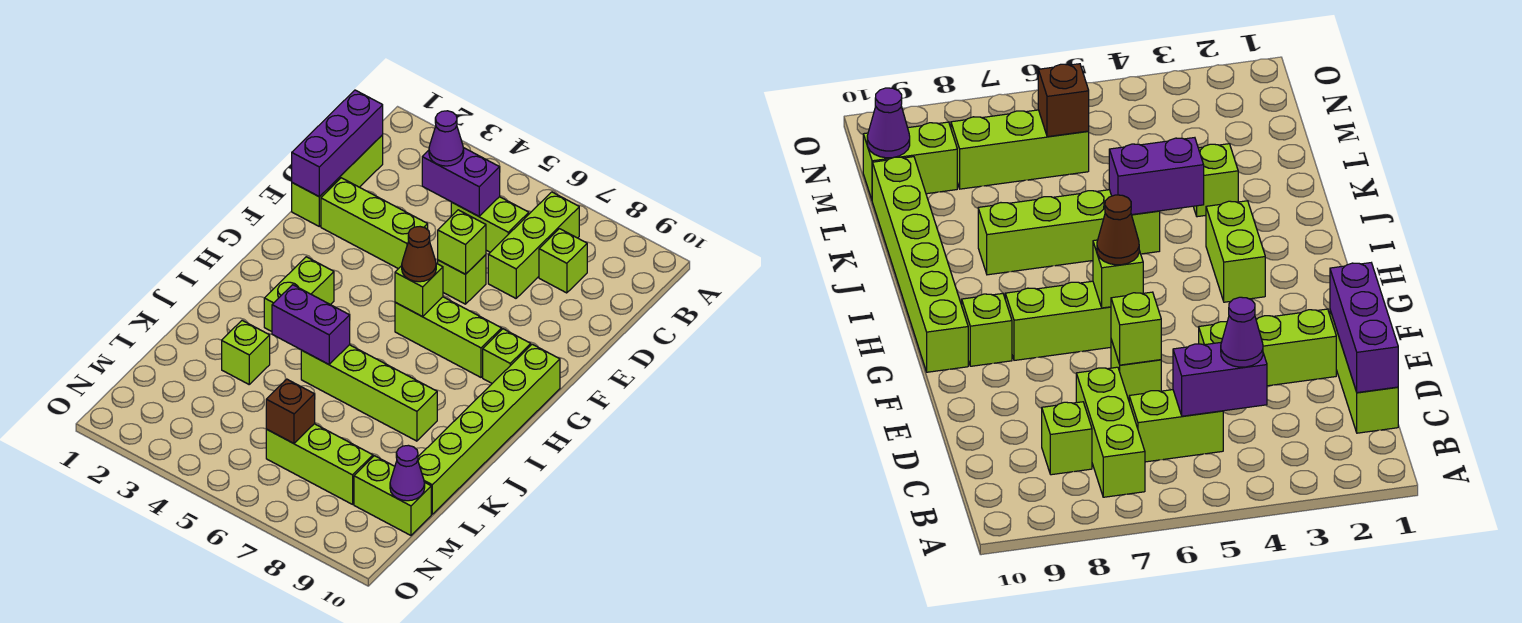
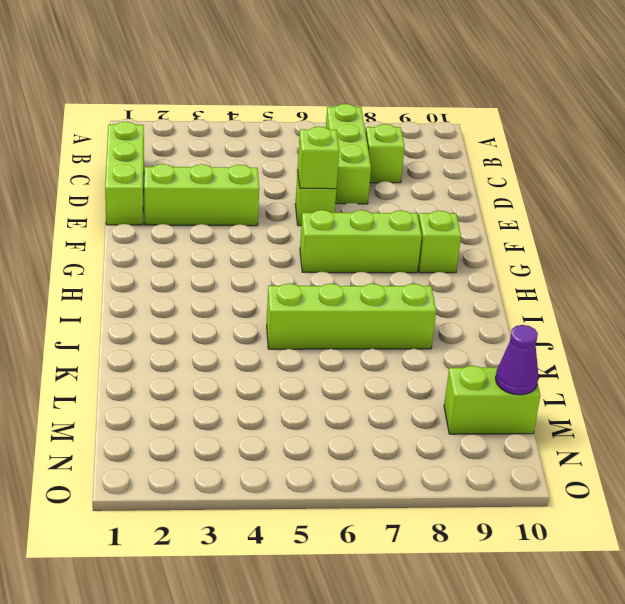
none -> lime brick C5:C6 level 1
none -> lime brick G10:L10 level 1
none -> lime brick H3:I3 level 1

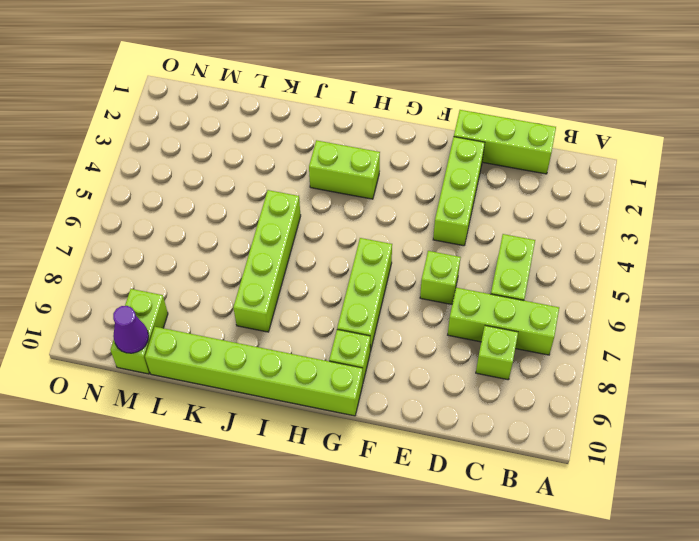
none -> lime brick K3 level 1
none -> lime brick M6:M8 level 1
none -> purple brick C1:E1 level 2

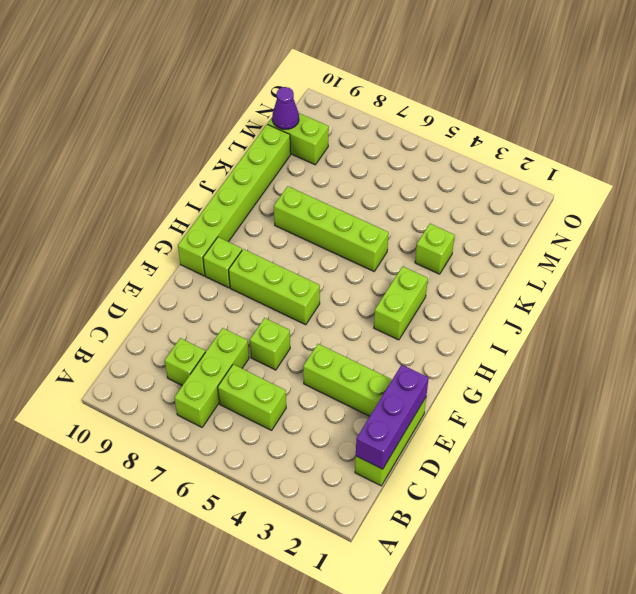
none -> lime brick M6:M8 level 1
none -> purple brick C4:C5 level 2
none -> lime brick E6 level 2

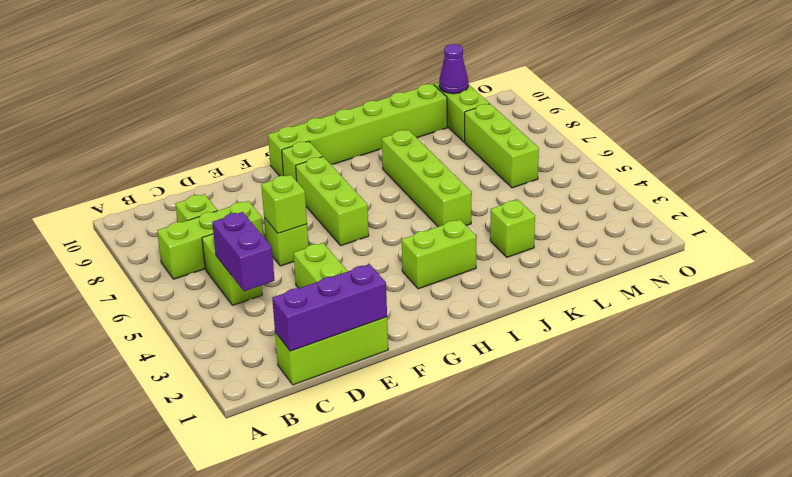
none -> lime brick G6 level 2
none -> purple brick J4:J5 level 2
none -> brown brick M6 level 2

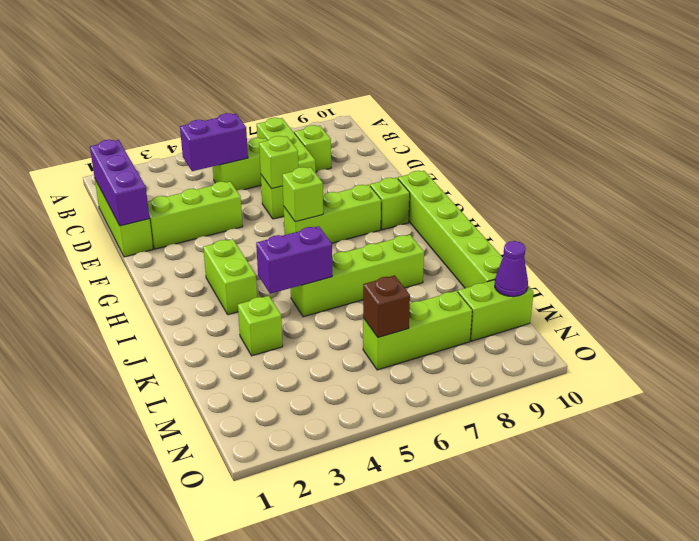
none -> purple cone C4 level 3
none -> brown cone G6 level 3

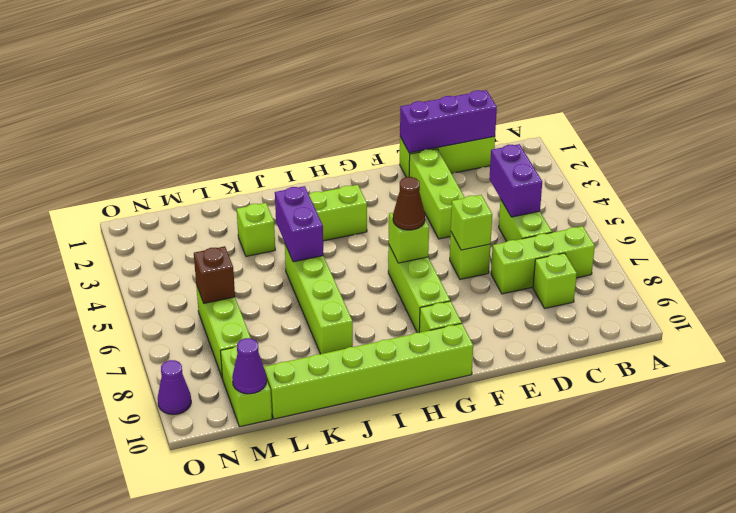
purple cone O9 level 1 -> purple cone C4 level 3

